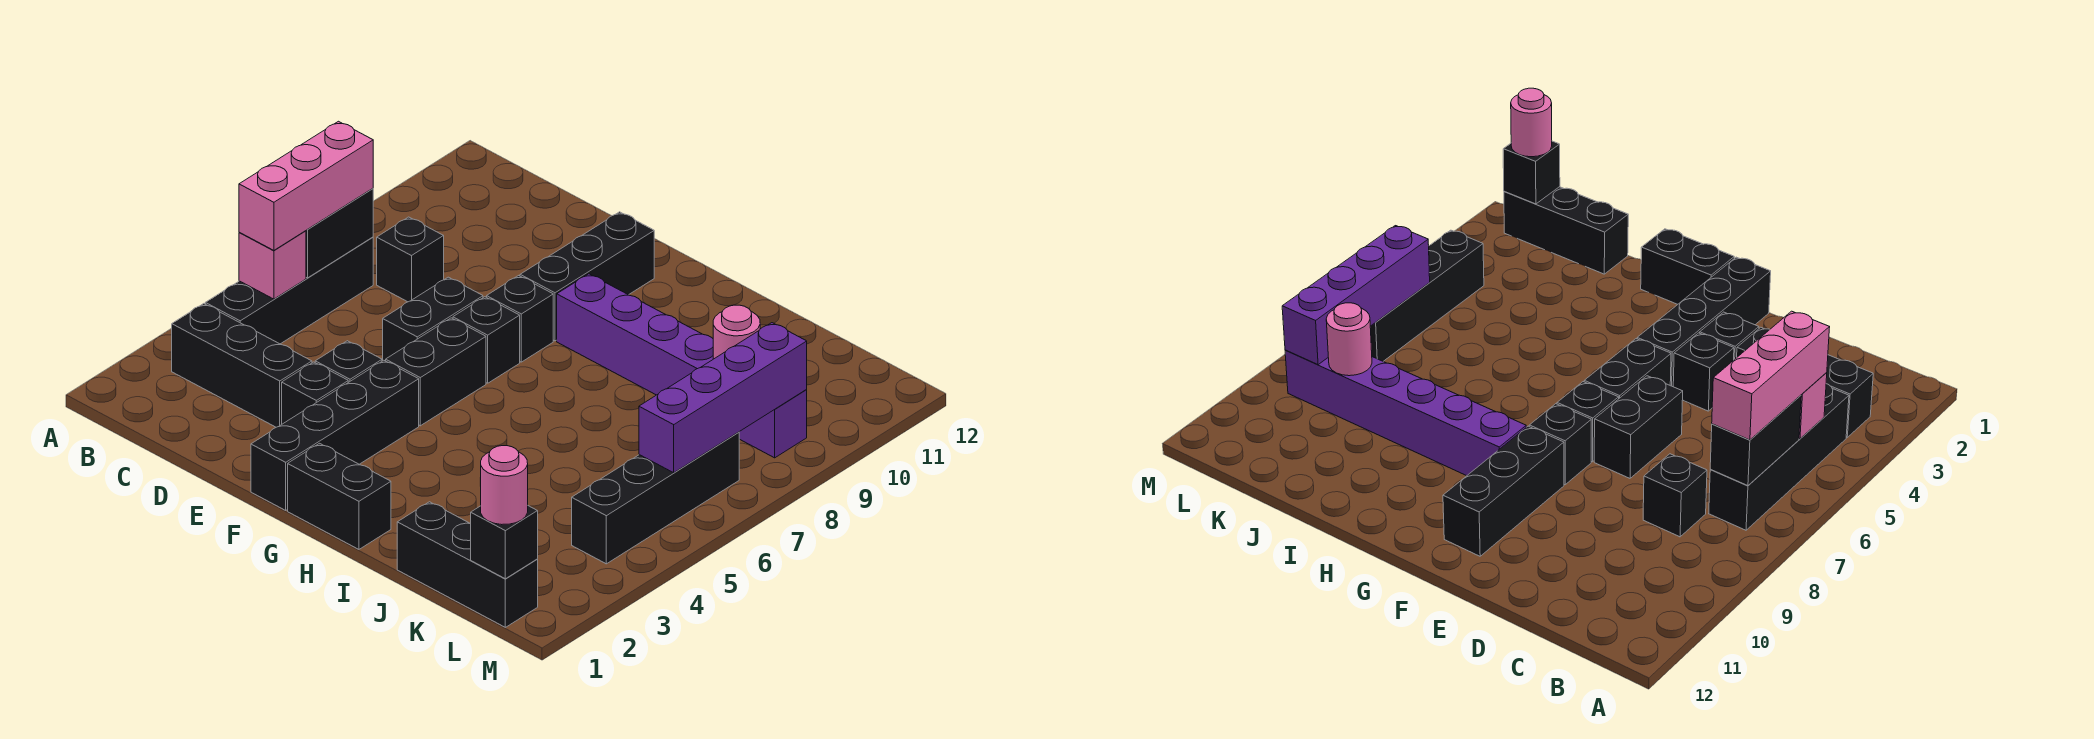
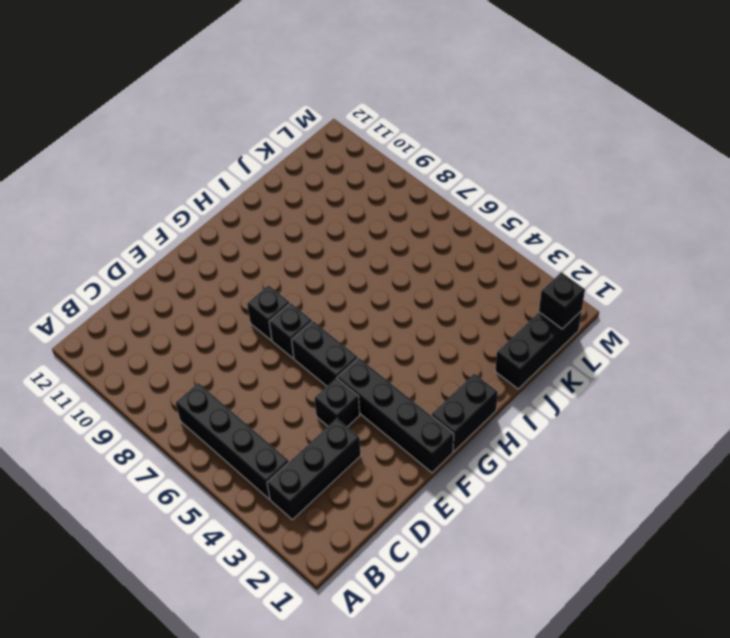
none -> black brick C8 level 1
none -> black brick E3 level 1
none -> black brick E6:E7 level 1

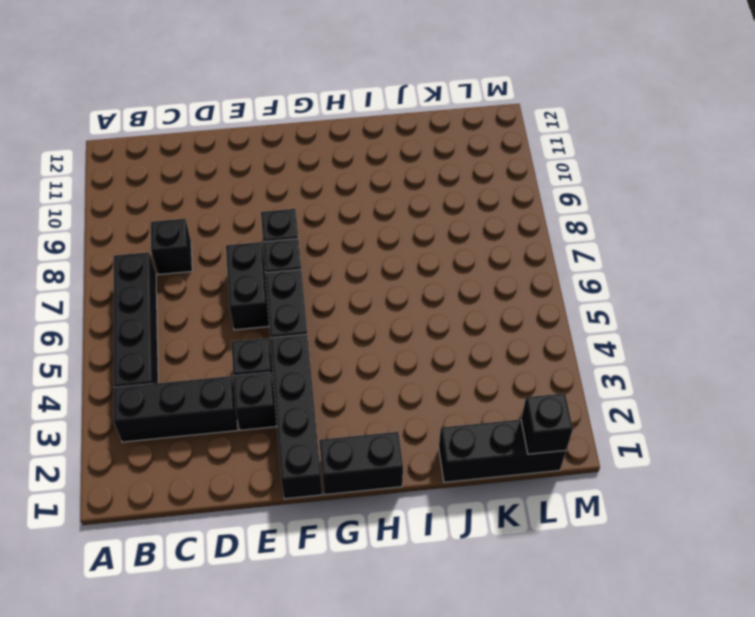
none -> black brick F9:F11 level 1
none -> purple brick G9:L9 level 1
none -> black brick L4:L7 level 1

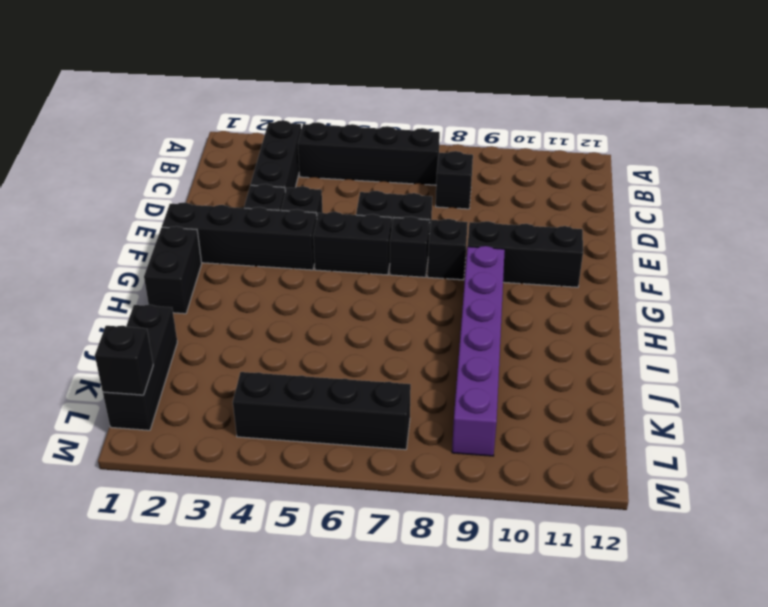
none -> pink brick B5 level 2
none -> black brick B6:B7 level 2
none -> pink round brick K9 level 2

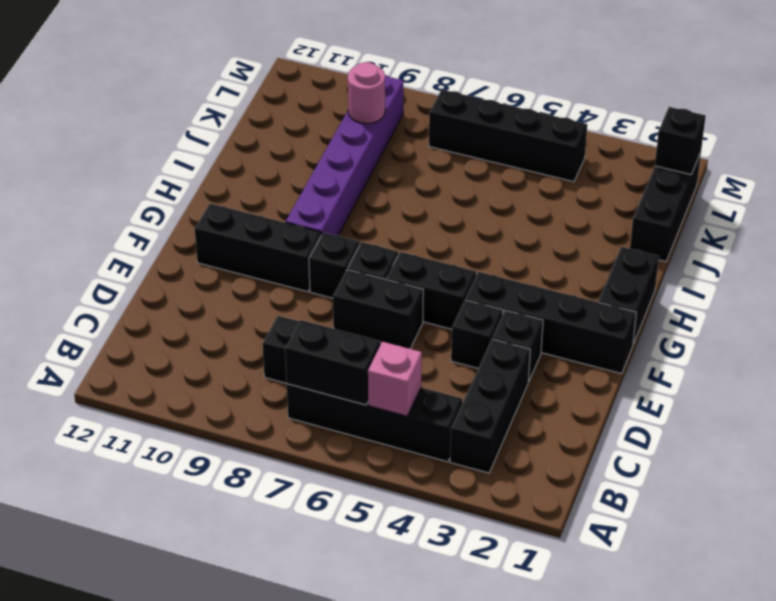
none -> purple brick L6:L9 level 2
none -> pink brick B5:B7 level 3
none -> pink round brick L1 level 3

